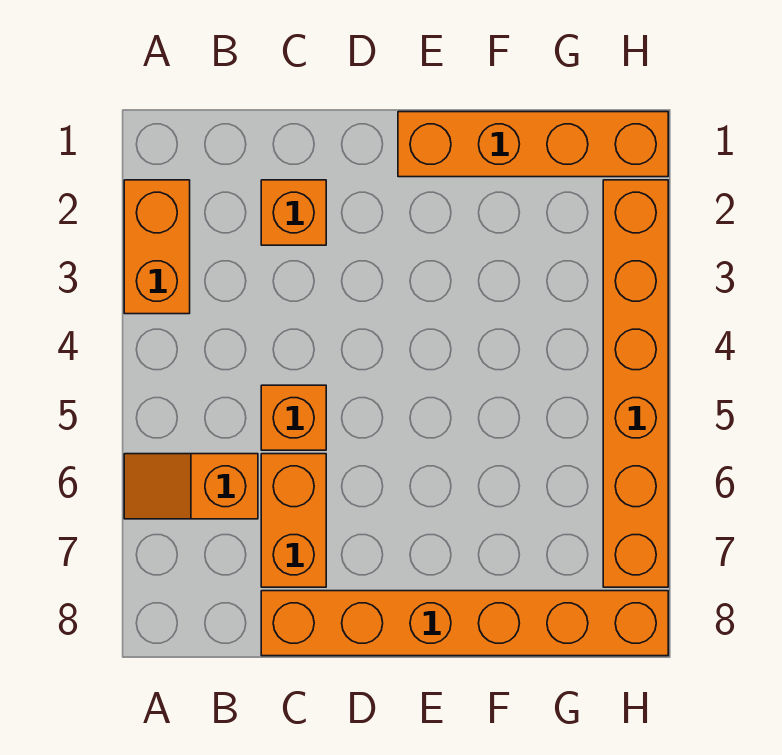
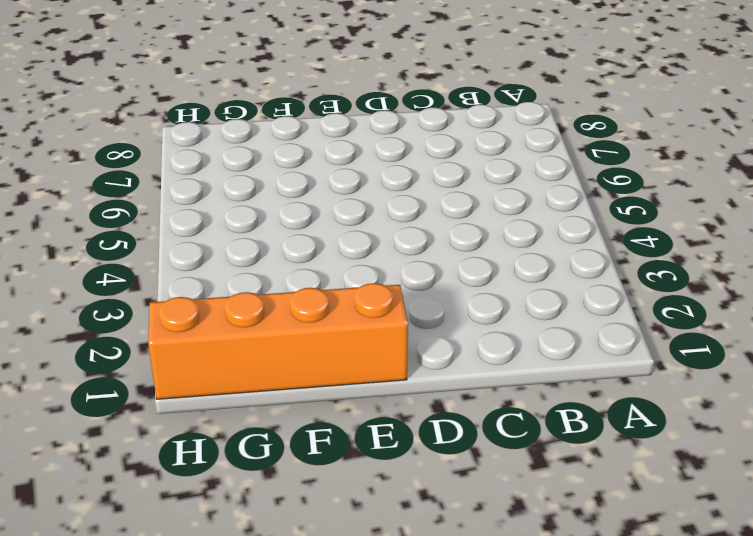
none -> orange brick A2:A3 level 1
none -> orange slope A6:B6 level 1 top B

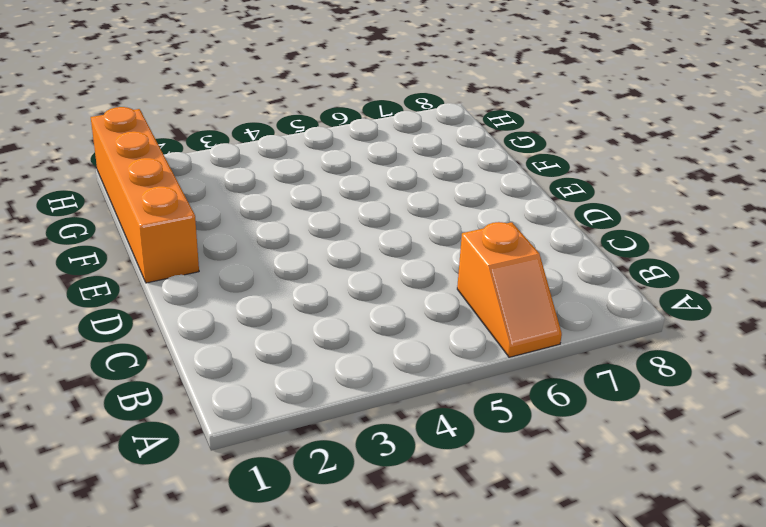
none -> orange brick A2:A3 level 1
none -> orange brick C2 level 1

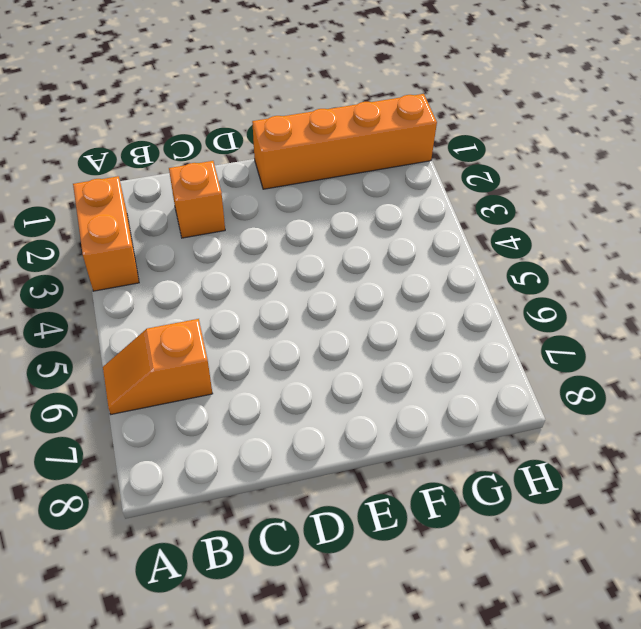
none -> orange brick C5 level 1
none -> orange brick C6:C7 level 1

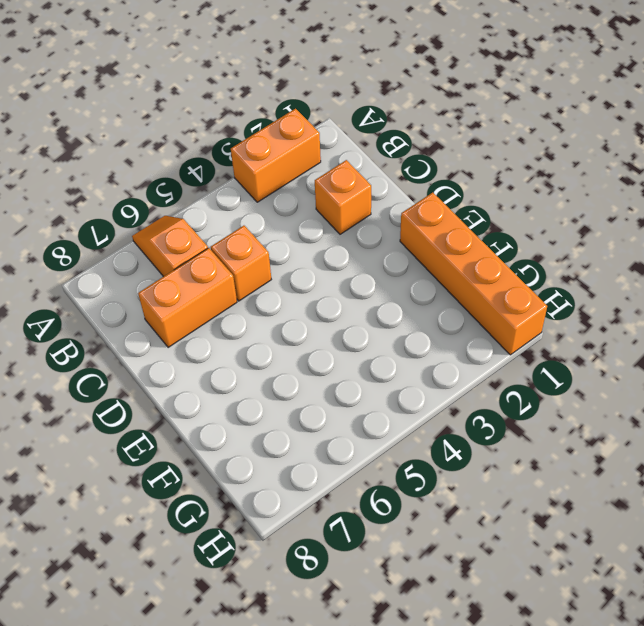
none -> orange brick C8:H8 level 1
none -> orange brick H2:H7 level 1

